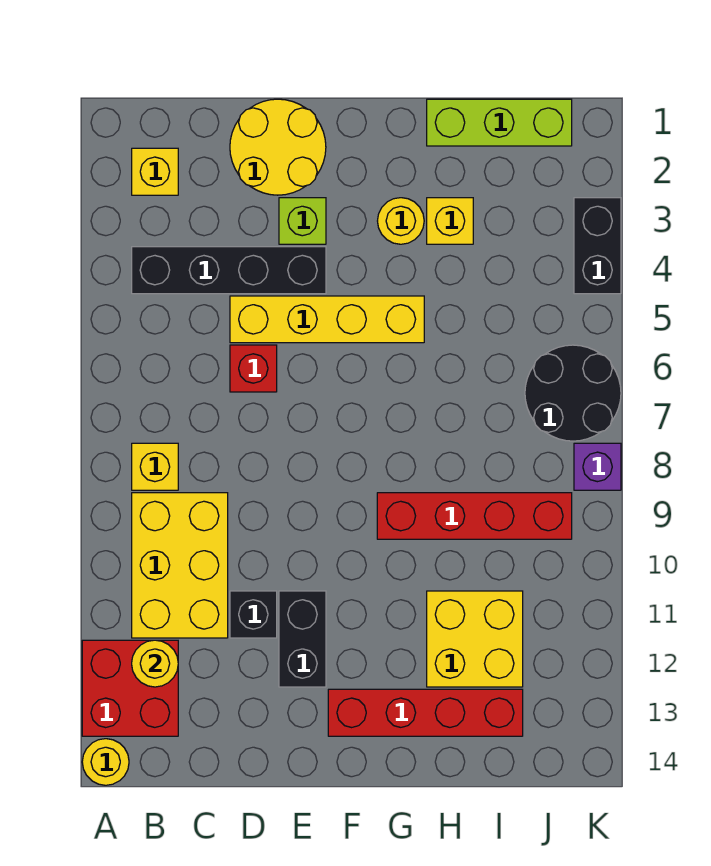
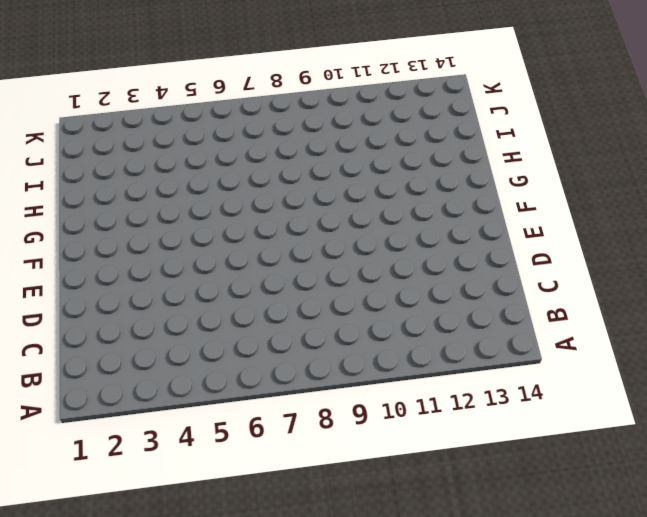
none -> red brick A12:B13 level 1
none -> yellow round brick A14 level 1
none -> yellow brick B2 level 1

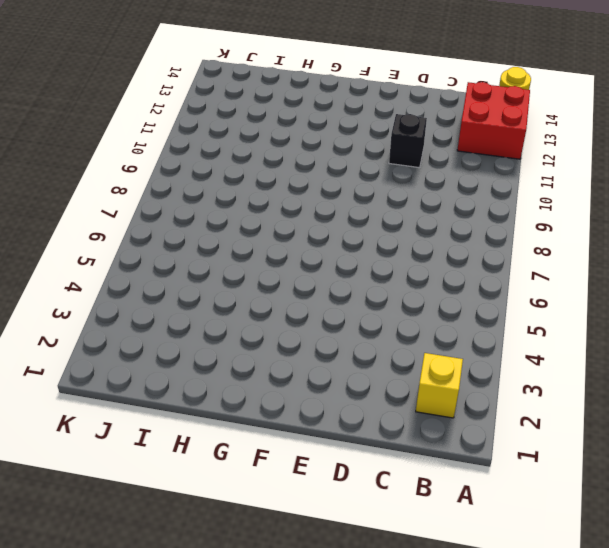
none -> black brick B4:E4 level 1
none -> yellow brick B8 level 1
none -> yellow brick B9:C11 level 1

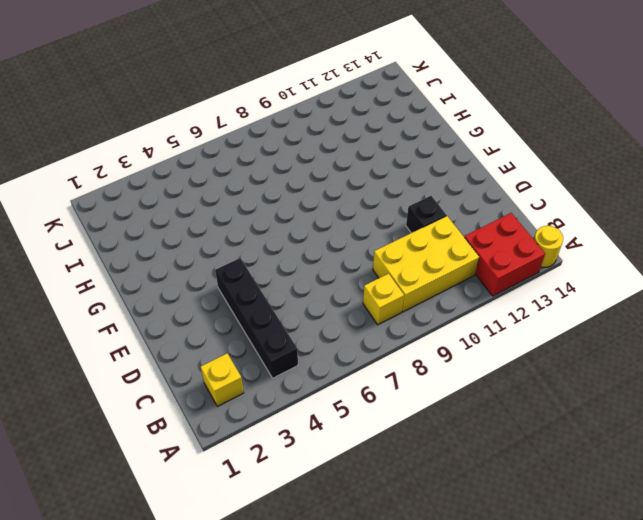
none -> yellow round brick D1:E2 level 1
none -> yellow brick D5:G5 level 1
none -> red brick D6 level 1

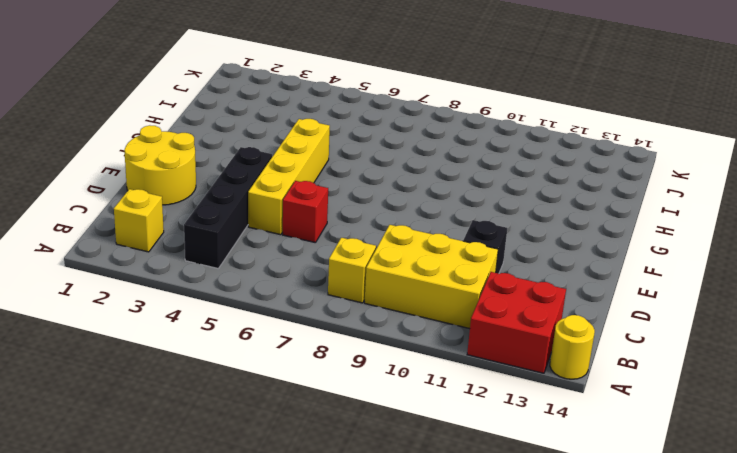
none -> lime brick E3 level 1
none -> black brick E11:E12 level 1
none -> red brick F13:I13 level 1

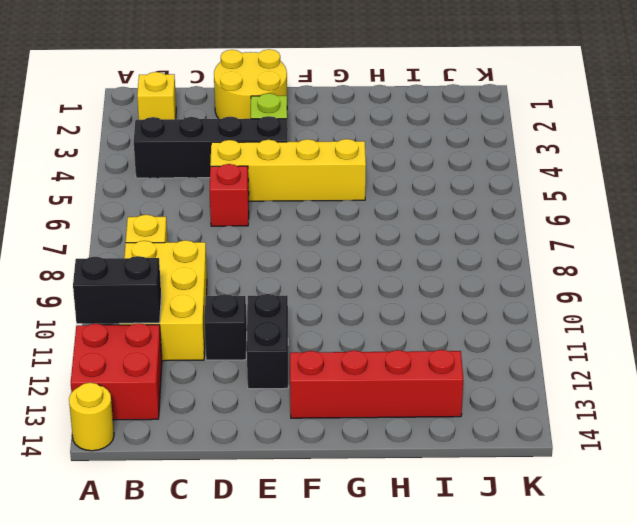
black brick A11:B11 level 2 -> black brick K3:K4 level 1
none -> yellow round brick G3 level 1
none -> red brick G9:J9 level 1
none -> lime brick H1:J1 level 1

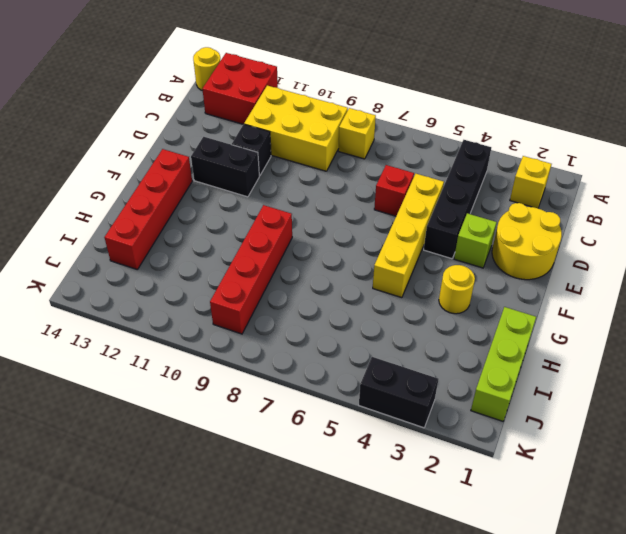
none -> yellow brick H3 level 1
none -> yellow brick H11:I12 level 1
none -> black round brick J6:K7 level 1

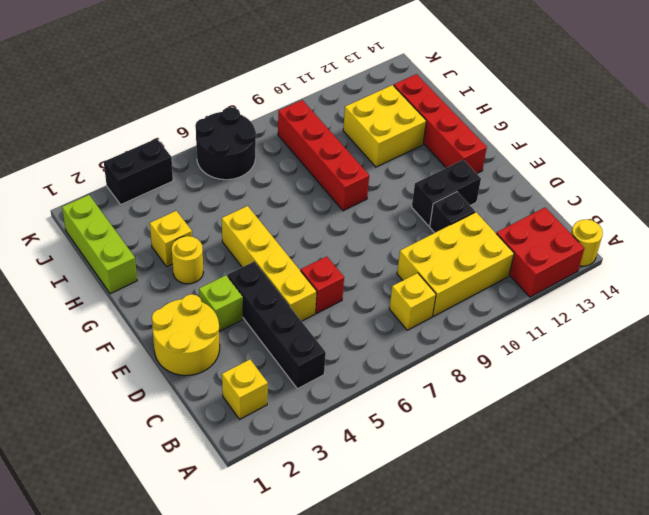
none -> purple brick K8 level 1
none -> yellow round brick B12 level 2

